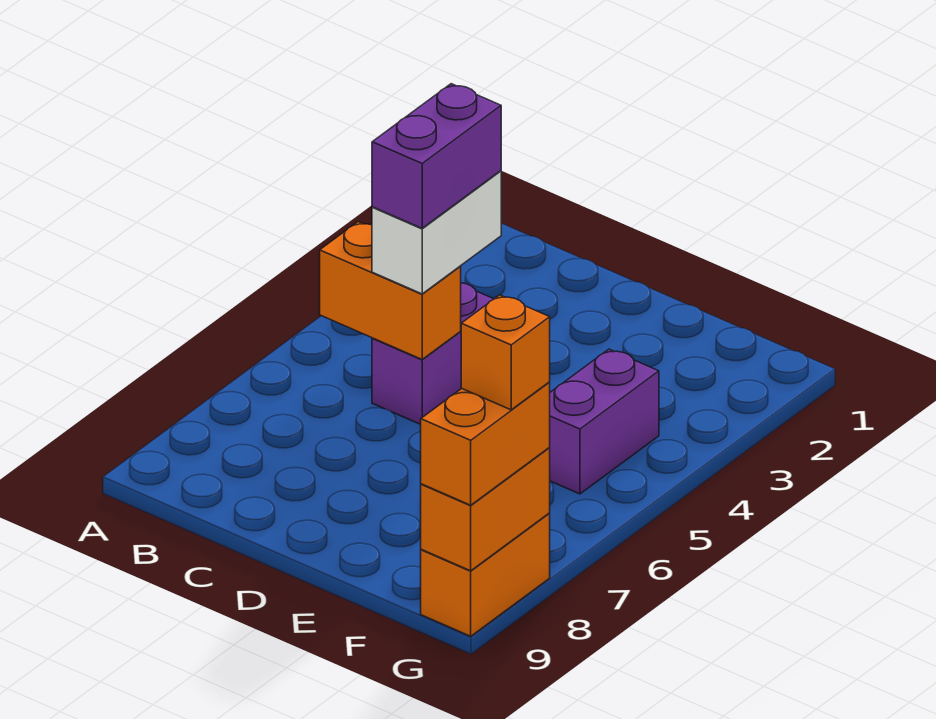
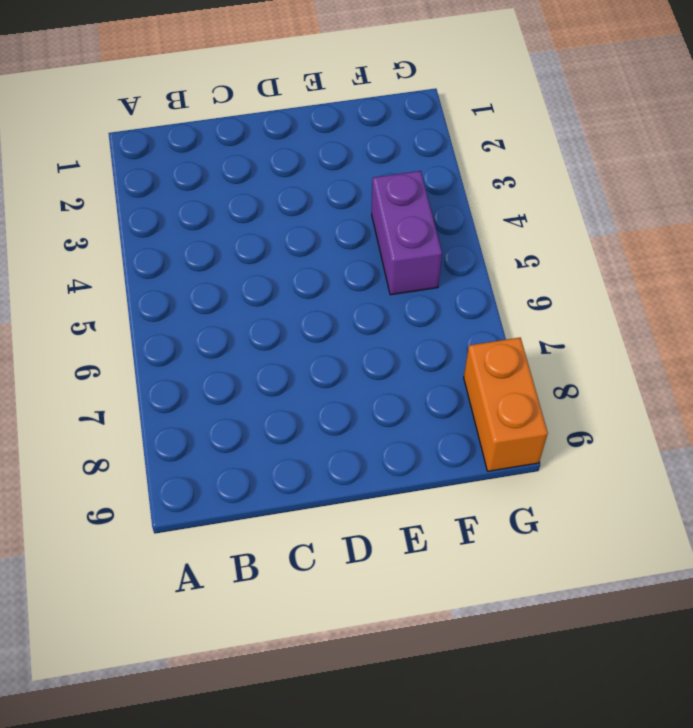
none -> purple brick C4:C5 level 1
none -> orange brick B5:C5 level 2

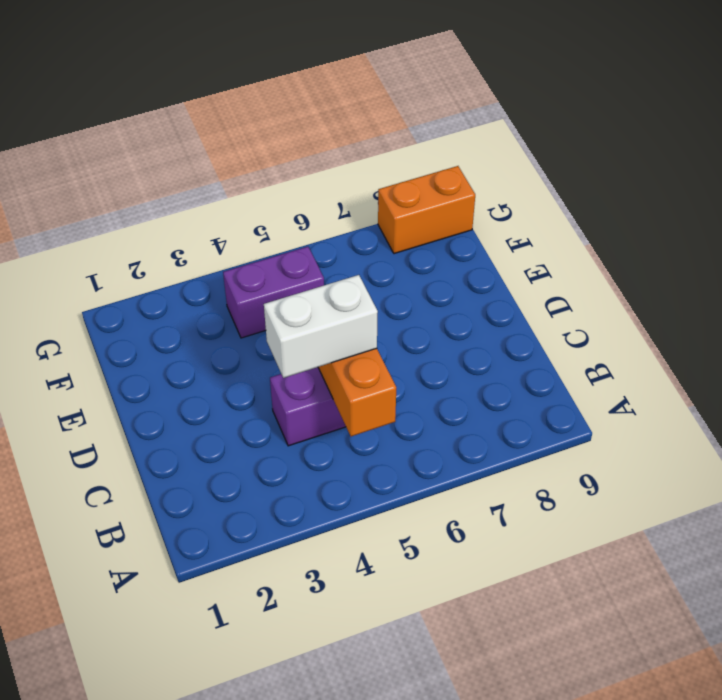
none -> orange brick G8:G9 level 2
none -> orange brick G8:G9 level 3

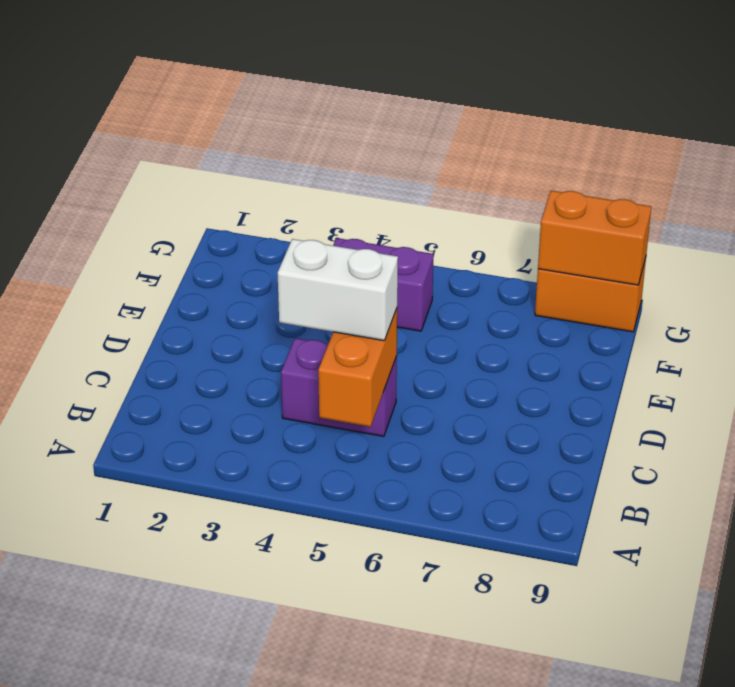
none -> orange brick G8:G9 level 3
none -> purple brick C4:C5 level 4

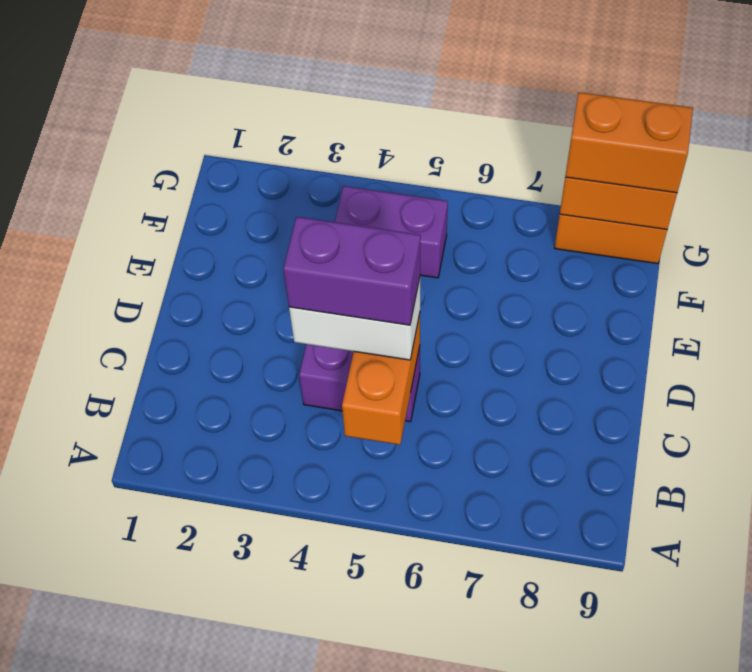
none -> orange brick G8 level 4

